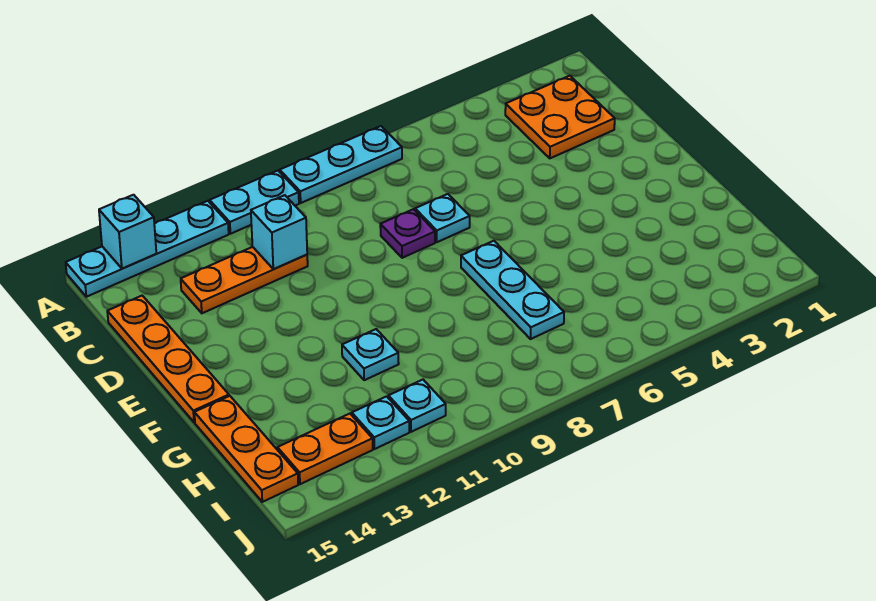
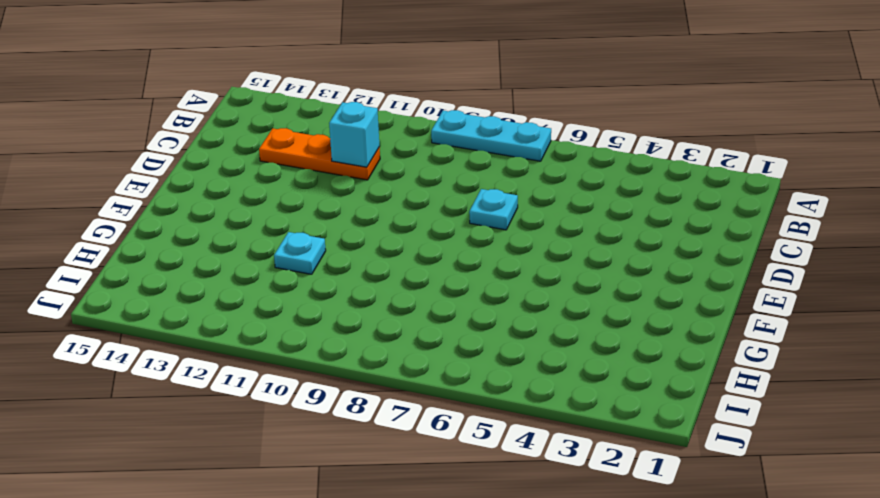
none -> cyan plate A10:A11 level 1
none -> cyan plate A12:A15 level 1
none -> orange plate B2:C3 level 1

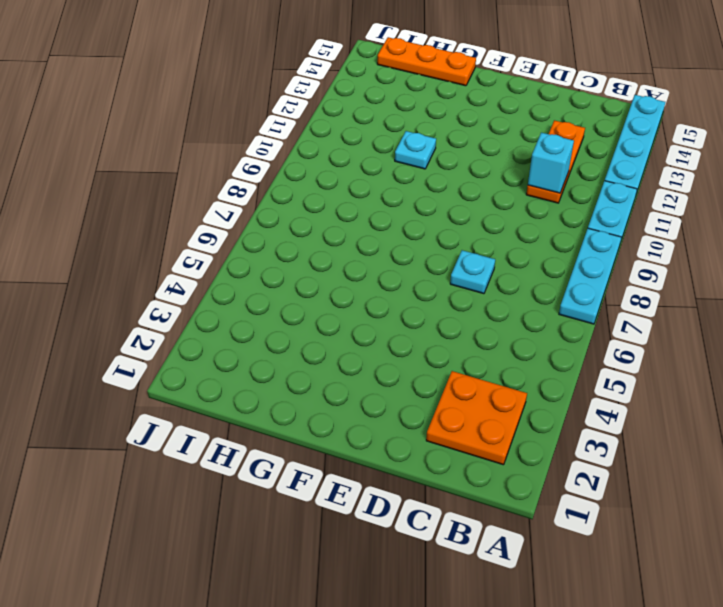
none -> orange plate C15:F15 level 1
none -> purple plate D8 level 1
none -> cyan plate F7:H7 level 1

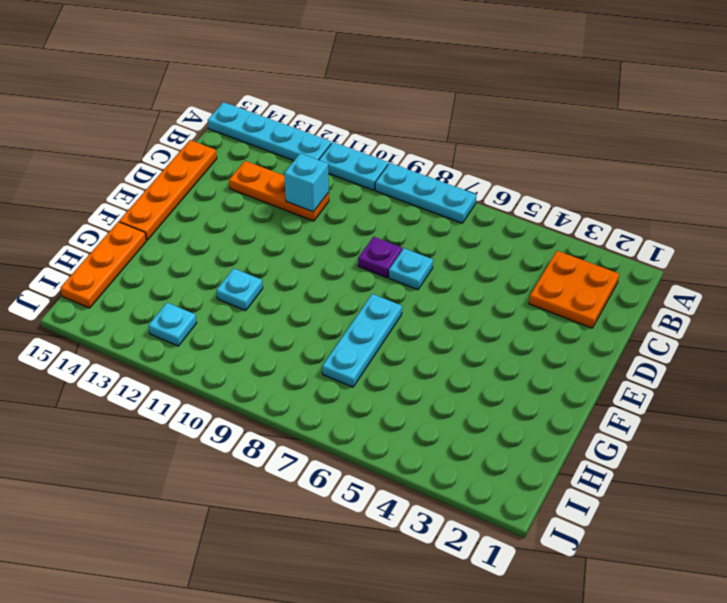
none -> cyan plate I11 level 1
none -> orange plate I13:I14 level 1
none -> cyan brick A14 level 2

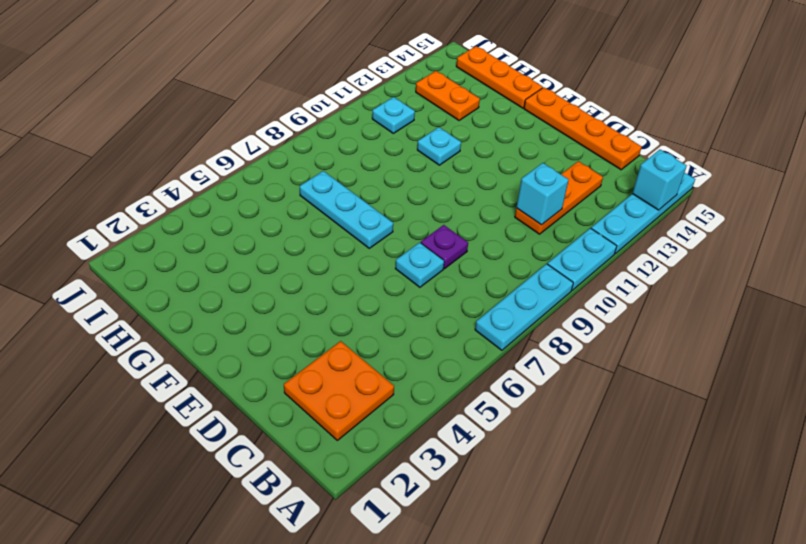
orange plate H13:I13 level 1 -> orange plate I13:I14 level 1
none -> cyan plate I12 level 1

